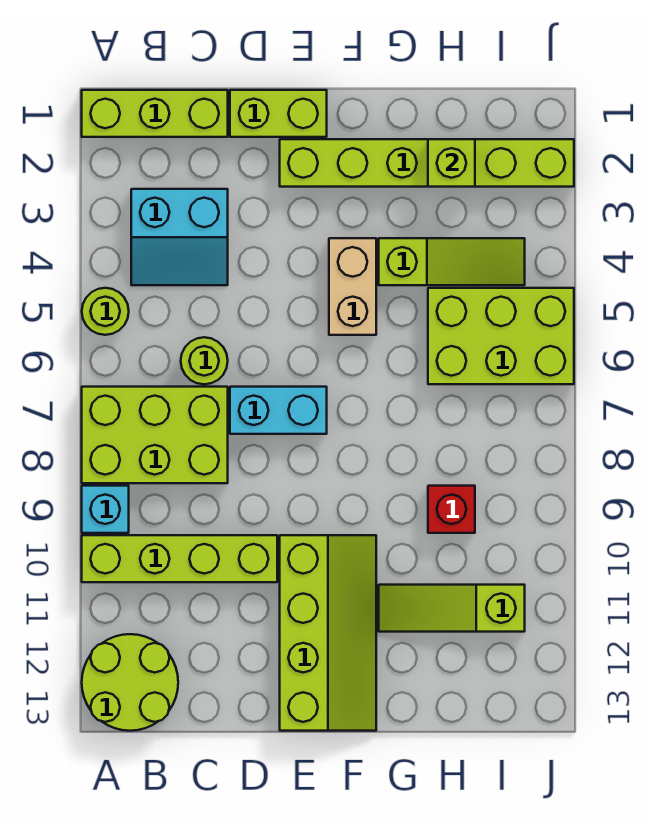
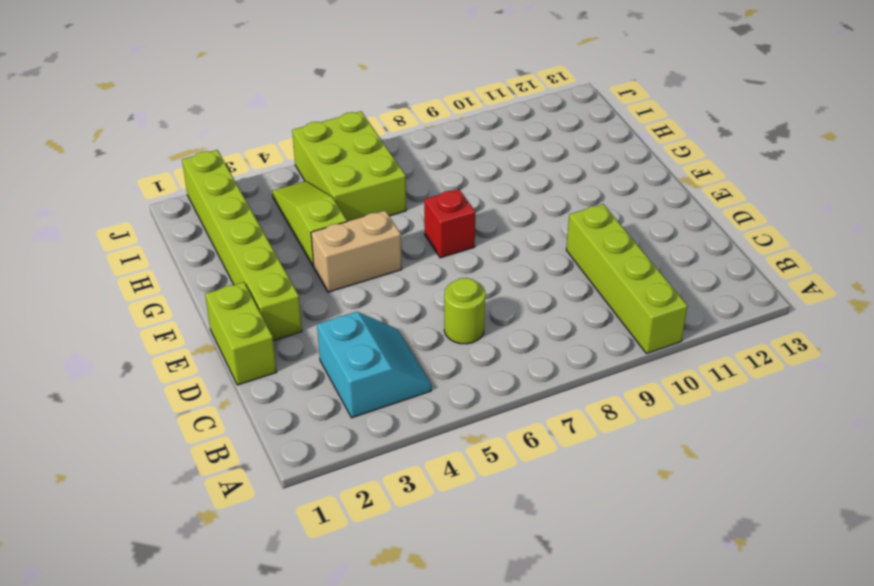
red brick F7 level 1 -> red brick H9 level 1
none -> lime brick A1:C1 level 1
none -> lime round brick A5 level 1
none -> lime brick A7:C8 level 1

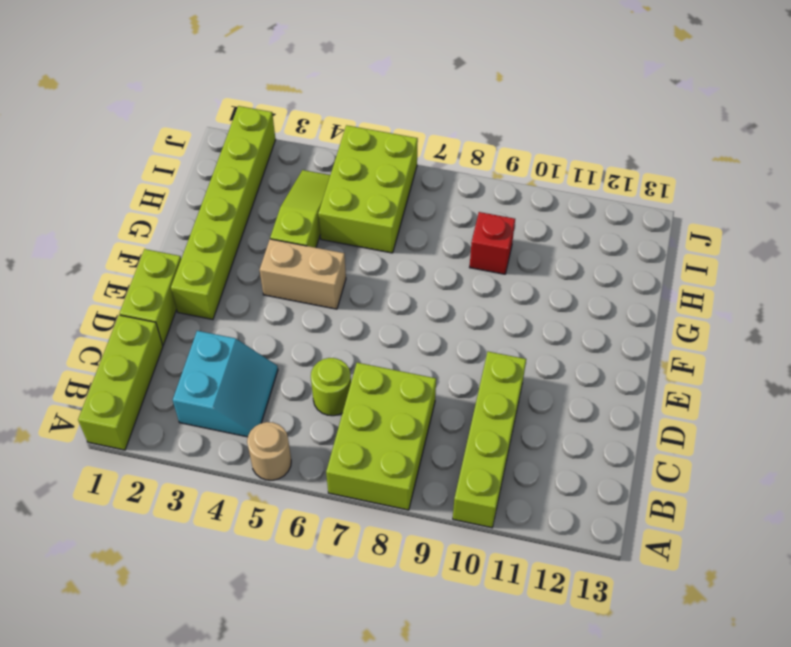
tan round brick A5 level 1 -> lime round brick A5 level 1
none -> cyan brick A9 level 1
none -> lime round brick A12:B13 level 1
none -> cyan brick D7:E7 level 1

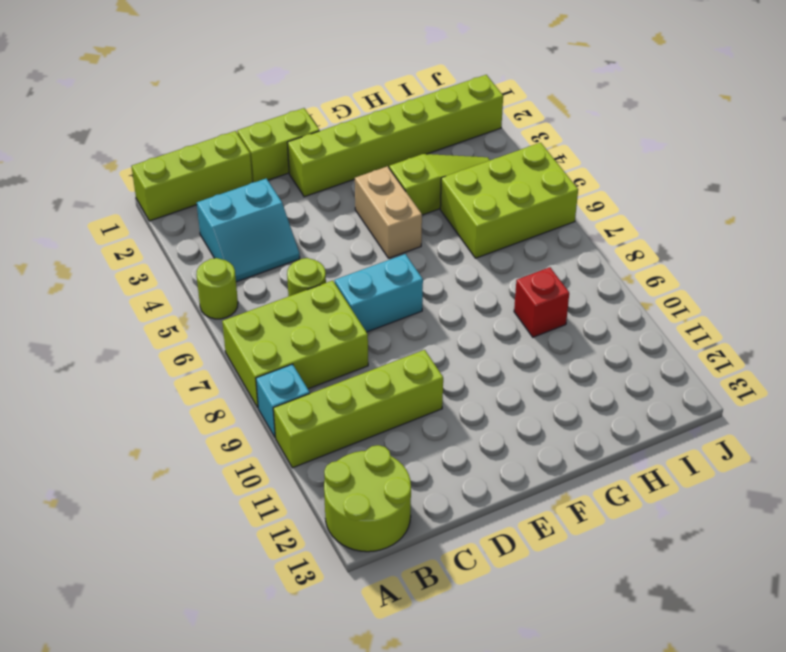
none -> lime slope E10:F13 level 1 top E
none -> lime slope G11:I11 level 1 top I
none -> lime brick H2 level 2

